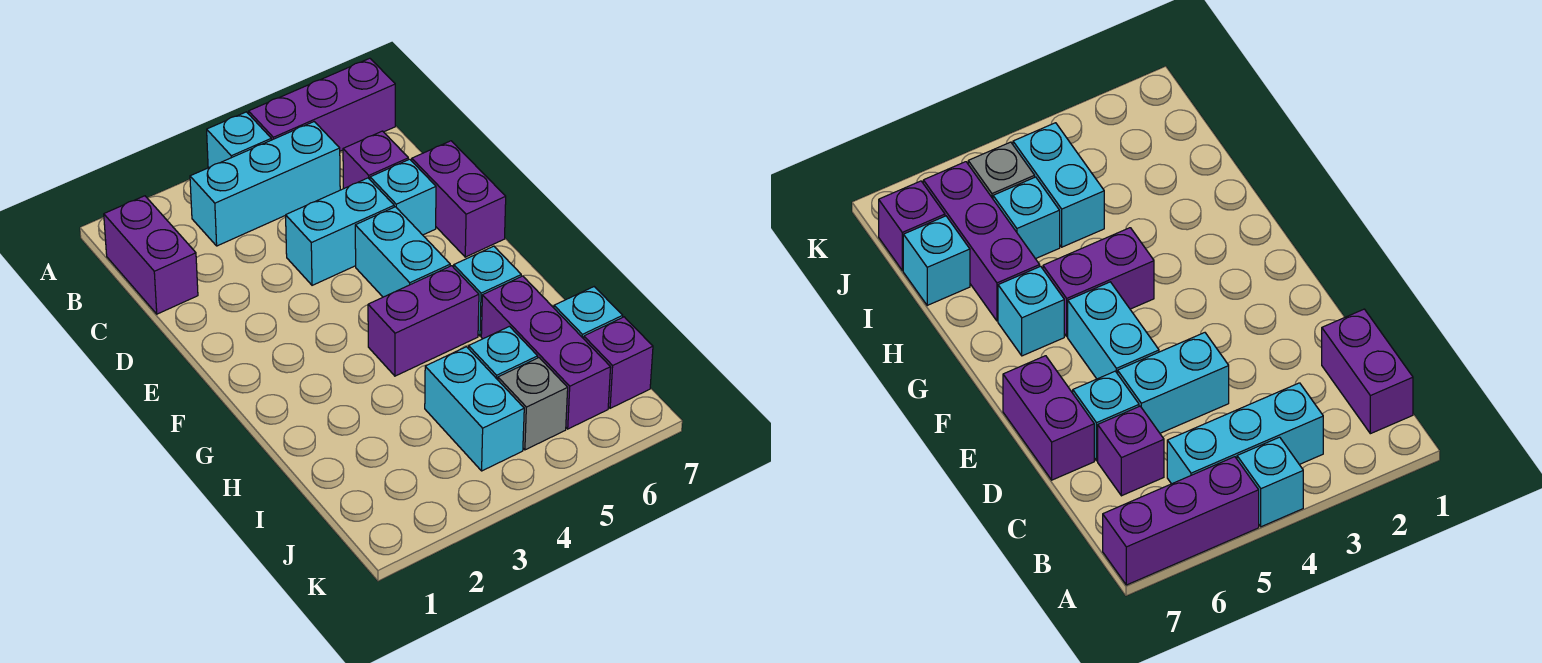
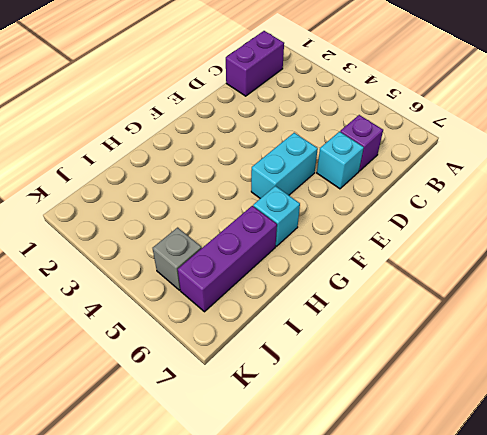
none -> cyan brick A4 level 1
none -> purple brick A5:A7 level 1
none -> cyan brick B3:B5 level 1

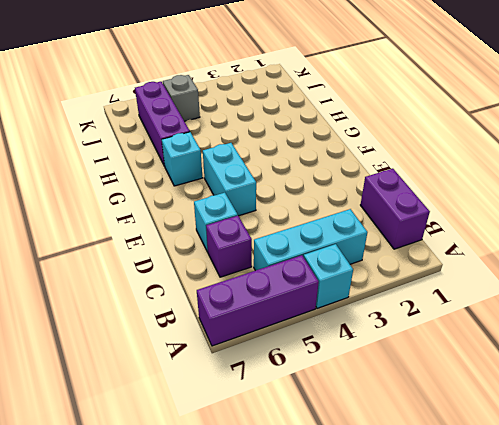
none -> cyan brick D4:D5 level 1
none -> purple brick D7:E7 level 1
none -> purple brick G4:G5 level 1

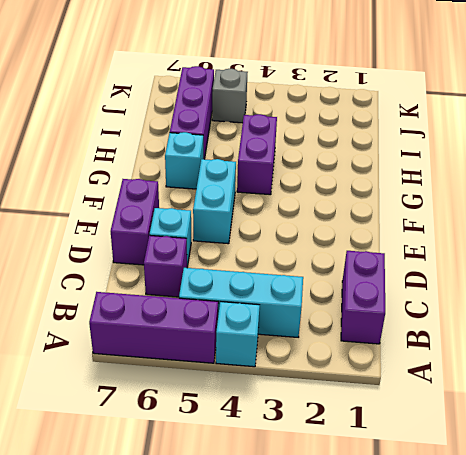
purple brick G4:H4 level 1 -> purple brick G4:G5 level 1
none -> cyan brick D4:D5 level 1
none -> cyan brick I4:J4 level 1
none -> cyan brick I5 level 1

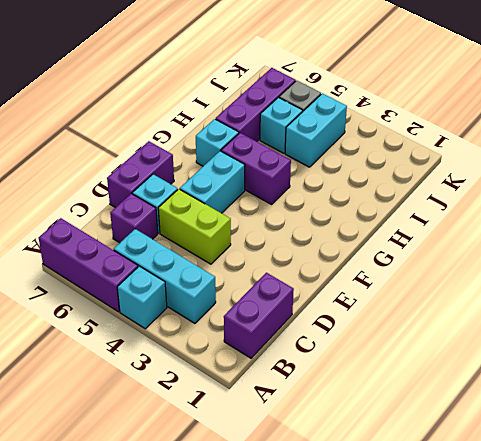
lime brick D4:D5 level 1 -> cyan brick D4:D5 level 1
none -> cyan brick I7 level 1
none -> purple brick J7 level 1

